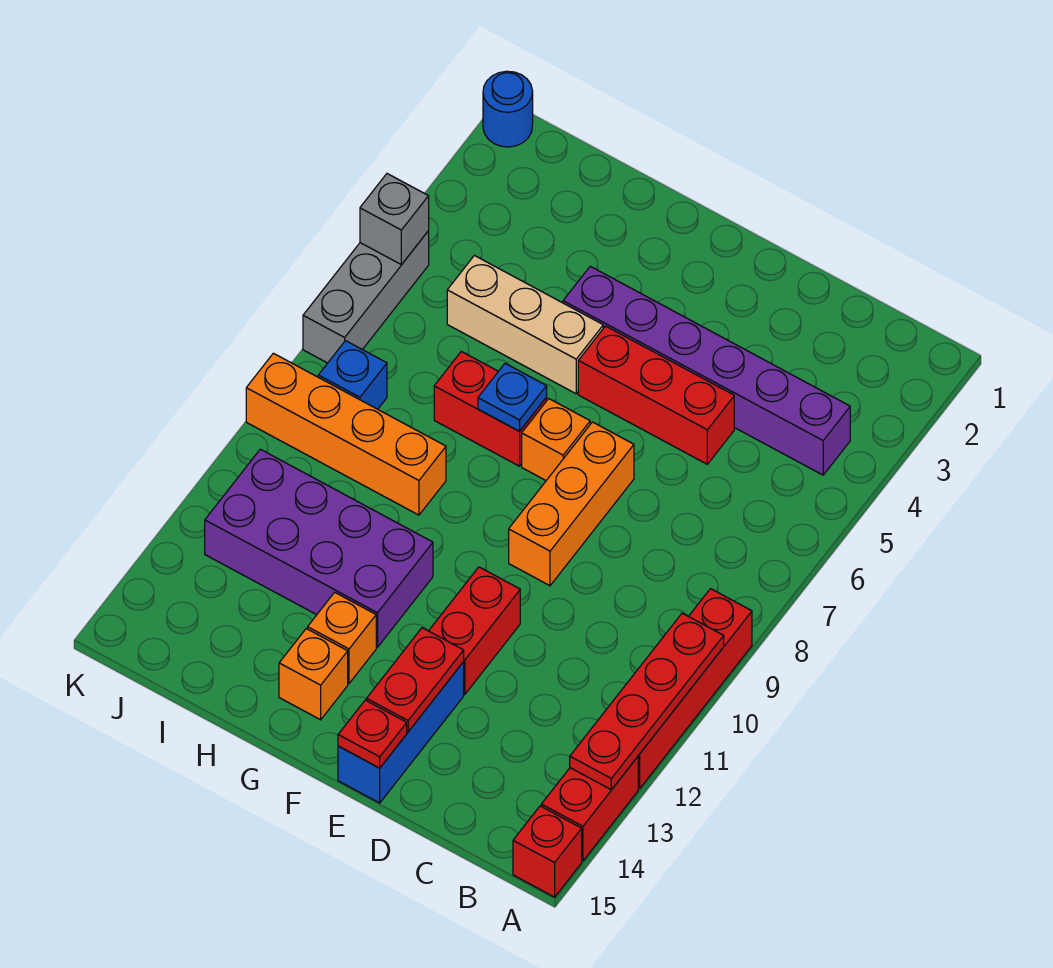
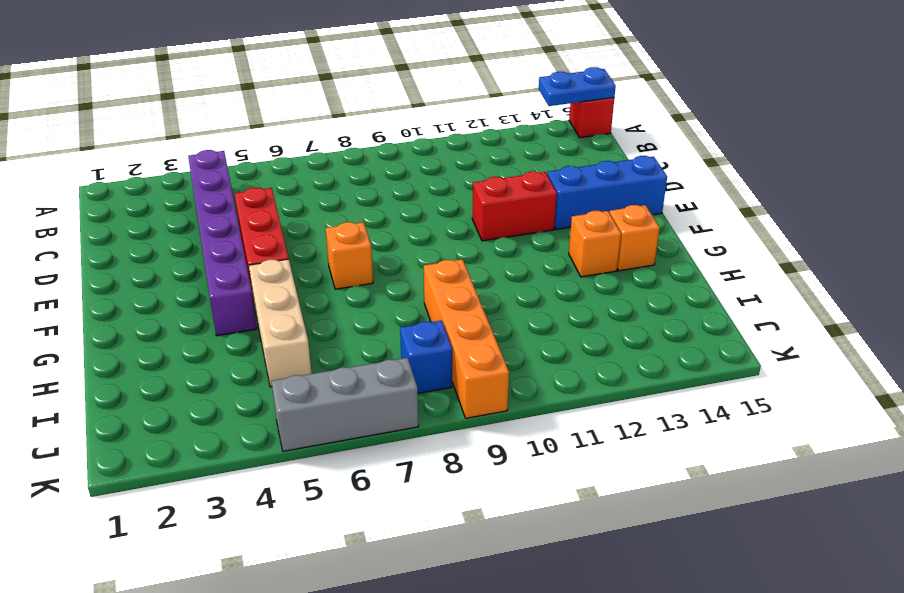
blue plate A14:A15 level 2 -> none
none -> red brick A9:A12 level 1
none -> red brick A13:A14 level 1
none -> orange brick E7:E9 level 1

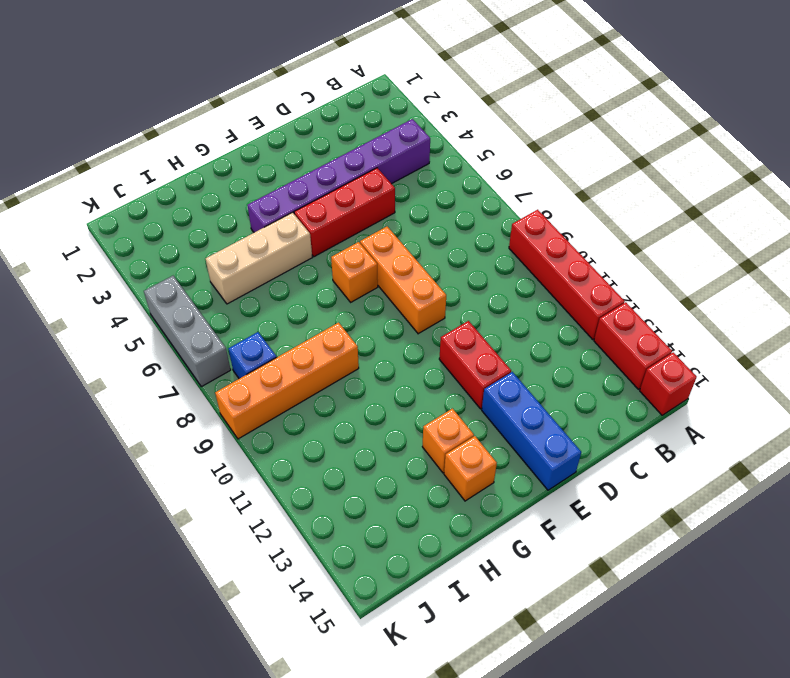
none -> red brick G7:H7 level 1
none -> purple brick G11:J12 level 1
none -> blue round brick K1 level 1

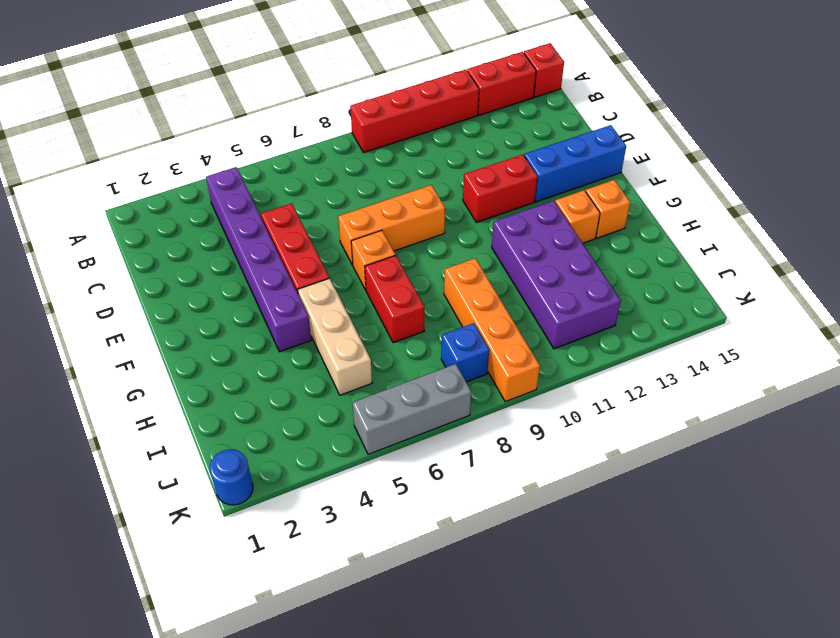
none -> red plate A10:A13 level 2
none -> red plate E13:E14 level 2
none -> red plate E15 level 2

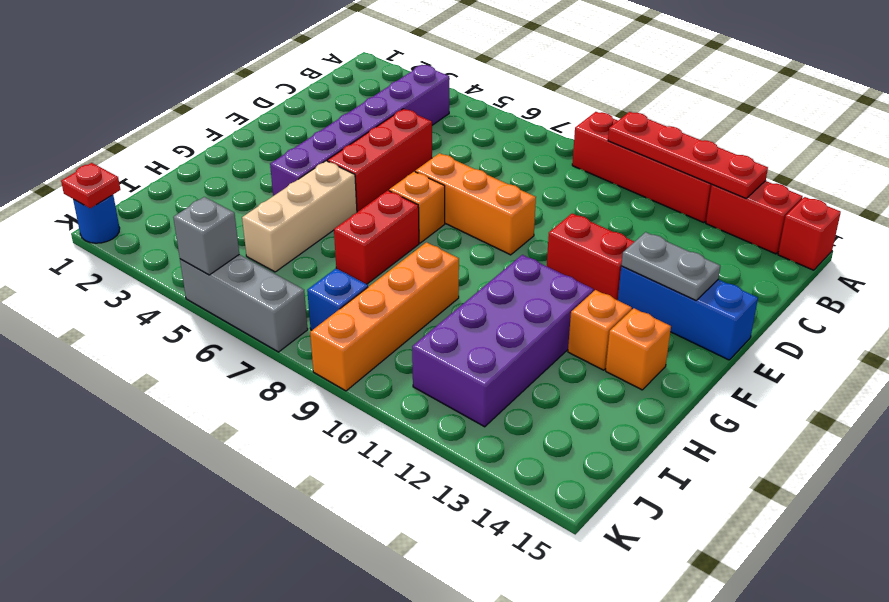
grey plate E13:E14 level 2 -> red plate E13:E14 level 2
red plate K1 level 2 -> red plate E15 level 2
none -> blue plate G7 level 2

